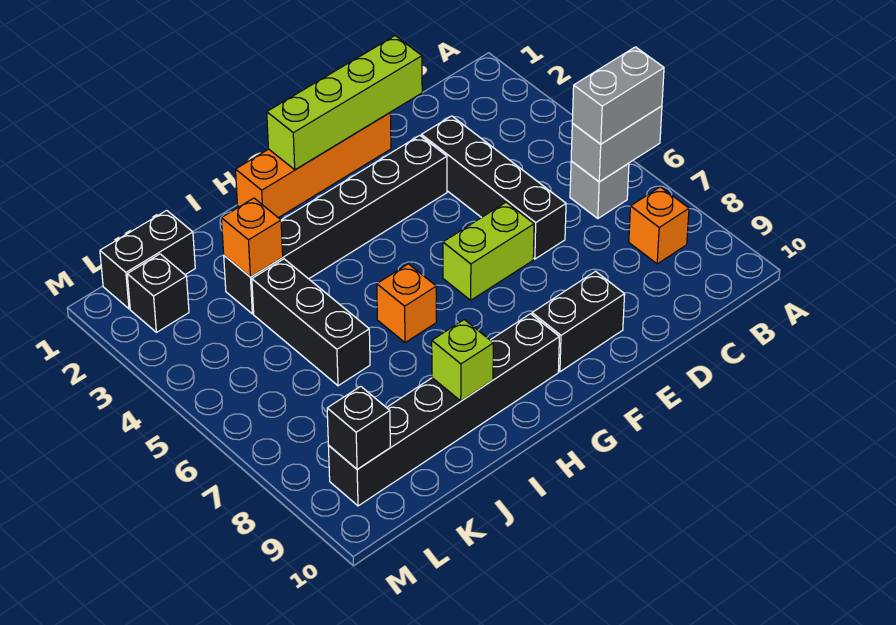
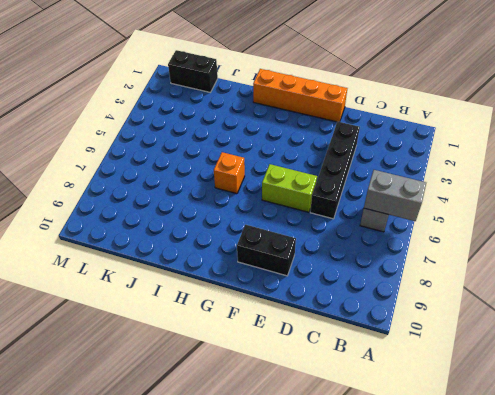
none -> orange brick B8 level 1
none -> black brick E3:J3 level 1
none -> black brick G9:L9 level 1

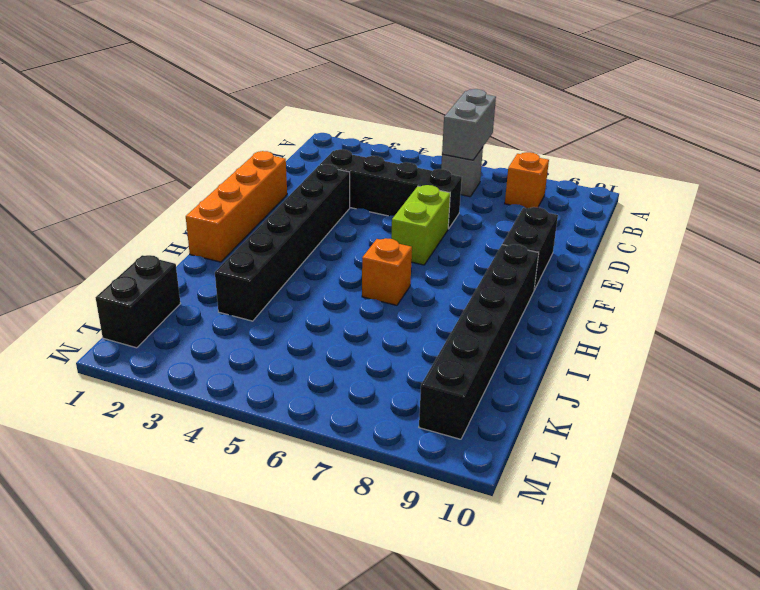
none -> black brick J4:J6 level 1
none -> black brick L2 level 1
none -> lime brick D1:G1 level 2

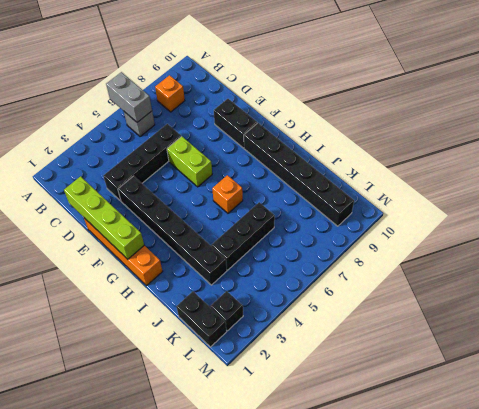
none -> lime brick I9 level 2
none -> orange brick J3 level 2
none -> black brick L9 level 2

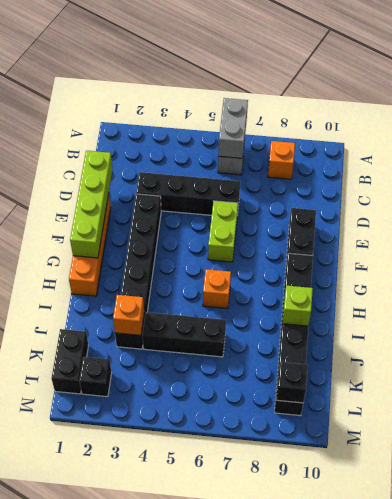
none -> grey brick A6:B6 level 3

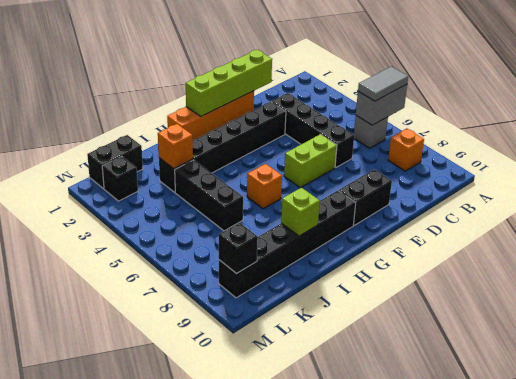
grey tile A6:B6 level 3 -> grey brick A6:B6 level 3

